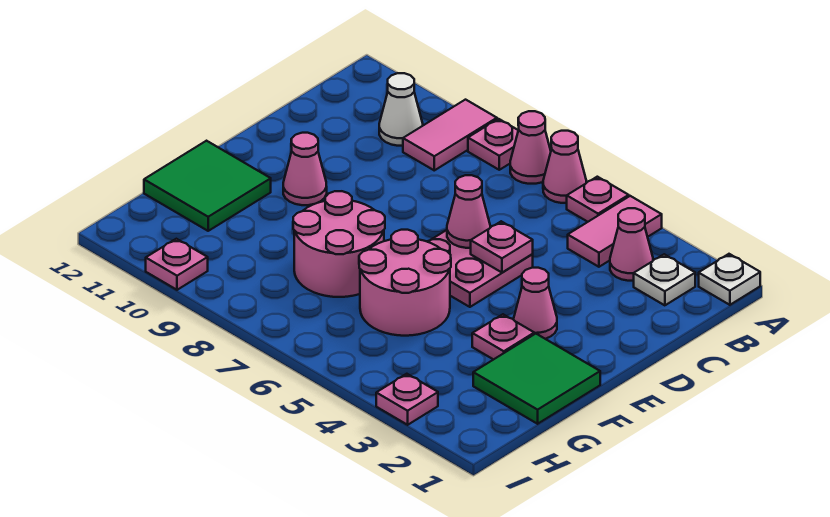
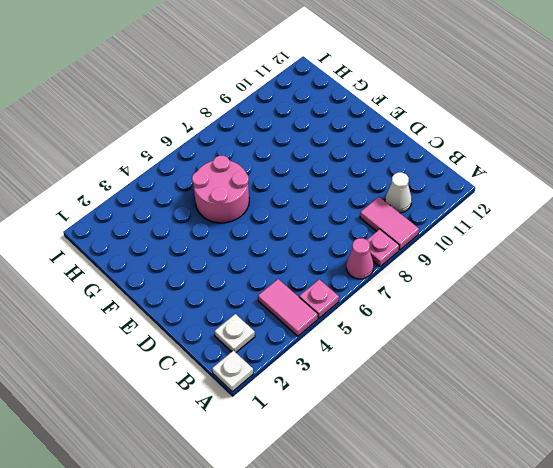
none -> pink cone A6 level 1
none -> pink cone B3 level 1
none -> pink plate D5:E6 level 1

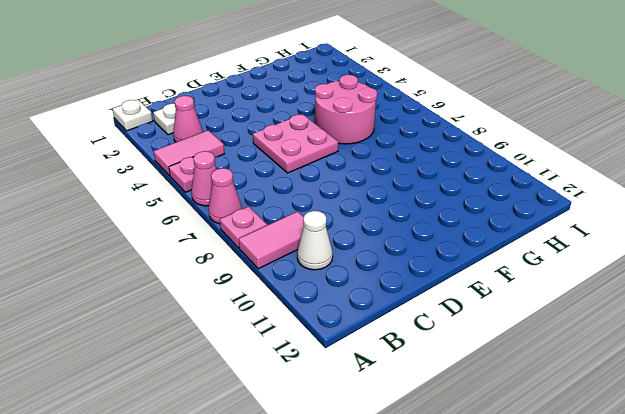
none -> pink cone E3 level 1
none -> pink cone E10 level 1
none -> green tile F1:G2 level 1

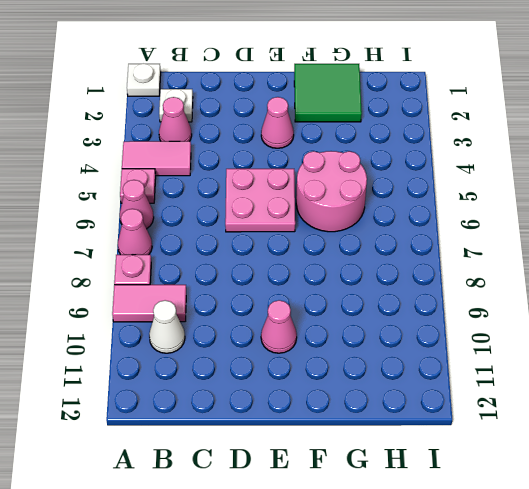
none -> pink plate F3 level 1
none -> pink round brick F7:G8 level 1
none -> green tile F11:G12 level 1

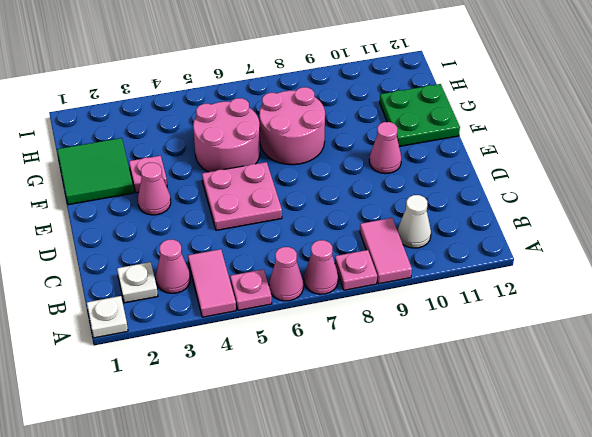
green plate F11:G12 level 1 -> green tile F11:G12 level 1
none -> pink plate I3 level 1
none -> pink plate I10 level 1
none -> pink plate D5 level 2

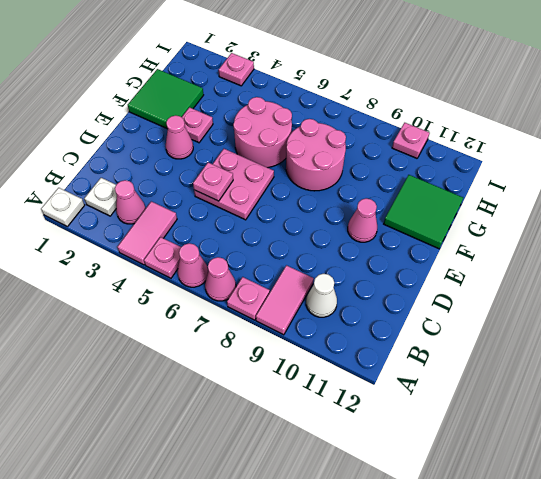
none -> pink cone D6 level 2

